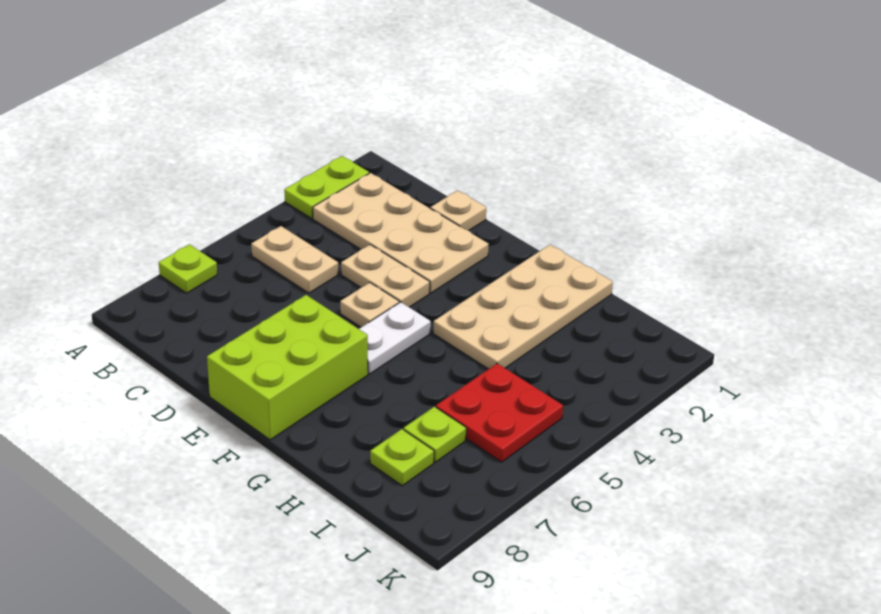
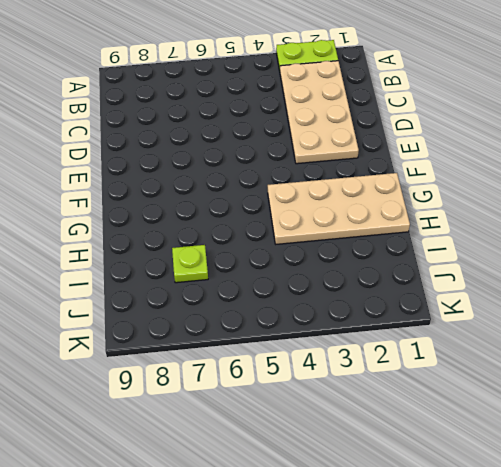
none -> lime plate A7 level 1
none -> tan plate B5:C5 level 1
none -> tan plate D1 level 1

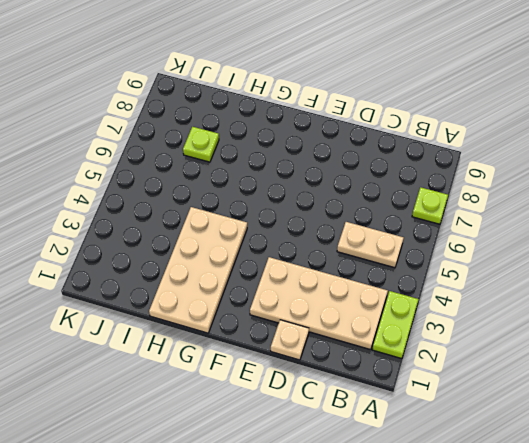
none -> tan plate D4:E4 level 1
none -> tan plate E5 level 1
none -> lime brick E7:F9 level 1

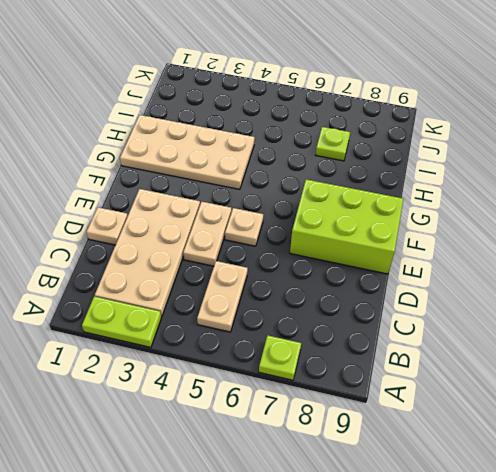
none -> white plate F5:F6 level 1
none -> red plate I5:J6 level 1
none -> lime plate I8 level 1

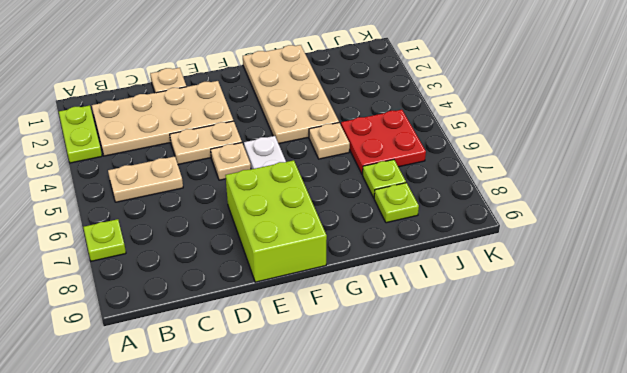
tan plate H5 level 1 -> none

